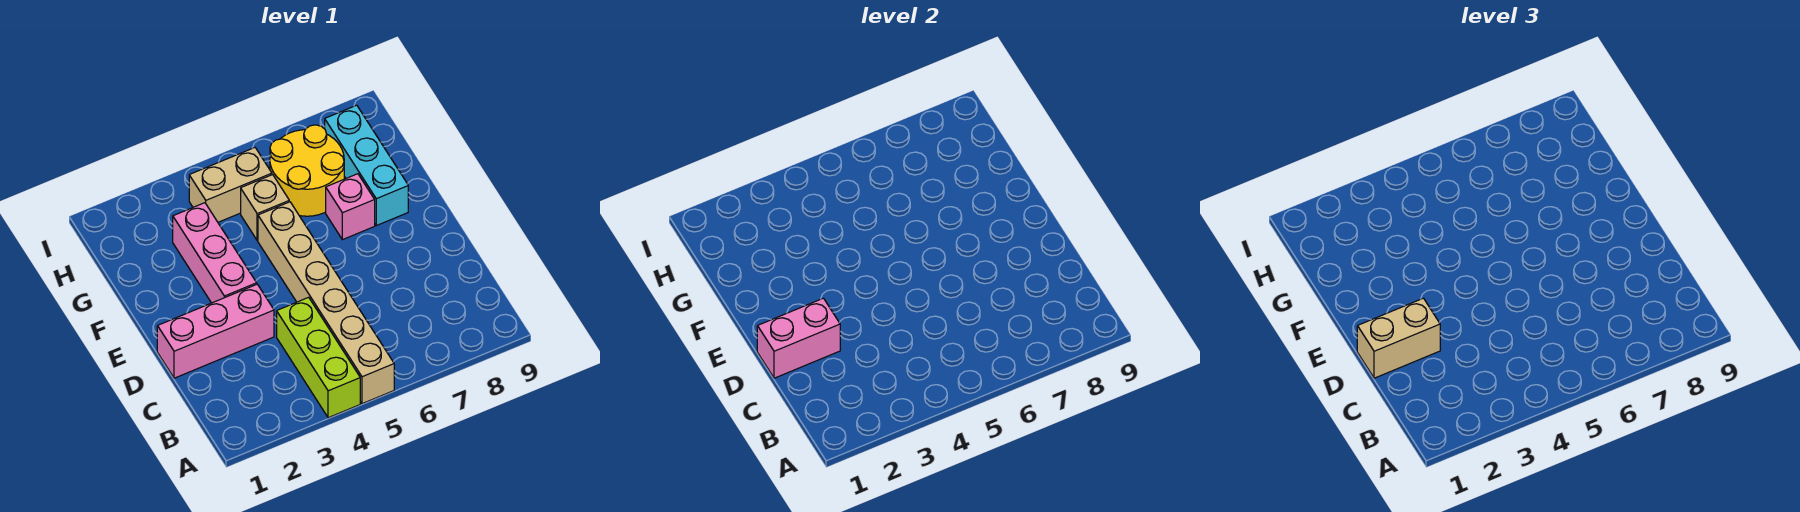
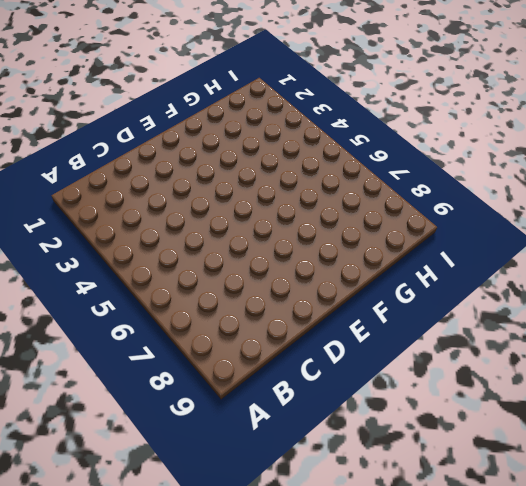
none -> lime brick A4:C4 level 1
none -> tan brick A5:F5 level 1

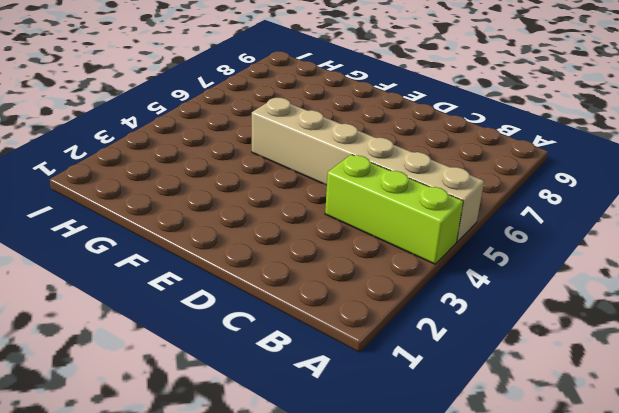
none -> pink brick D1:D3 level 1
none -> pink brick E3:G3 level 1

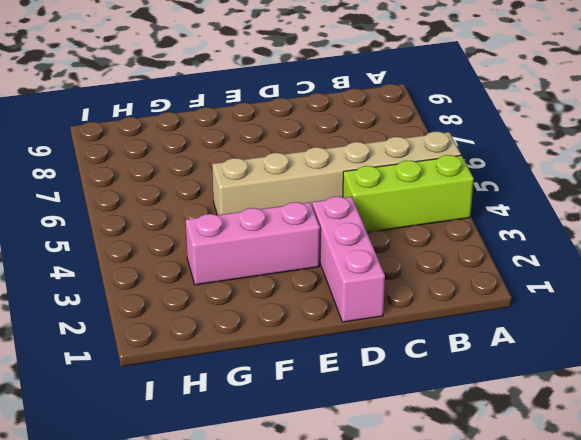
none -> pink brick F7 level 1
none -> cyan brick F8:H8 level 1

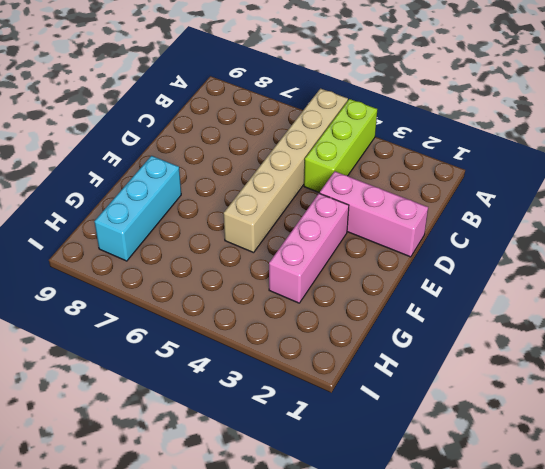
none -> pink brick F7 level 1
none -> tan brick G5 level 1

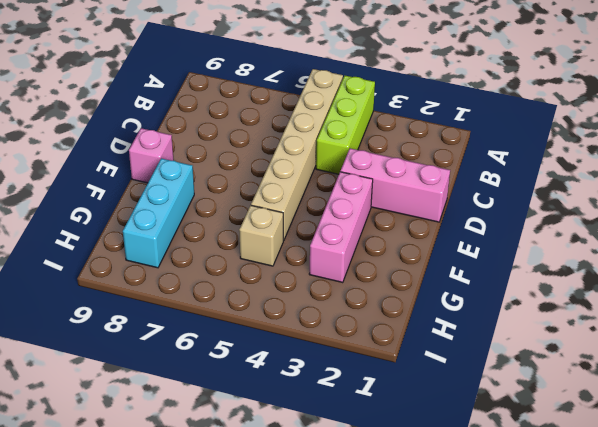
pink brick E9 level 1 -> pink brick F7 level 1
none -> yellow round brick G6:H7 level 1
none -> tan brick H4:H5 level 1

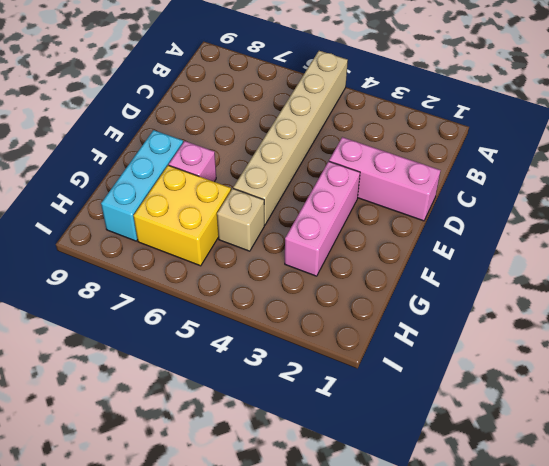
yellow brick G6:H7 level 1 -> yellow round brick G6:H7 level 1
none -> lime brick A4:C4 level 1
none -> tan brick H4:H5 level 1

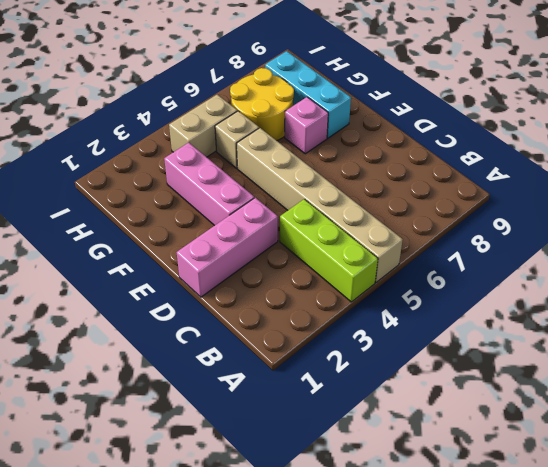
none -> pink brick D1:D2 level 2
none -> tan brick D1:D2 level 3

